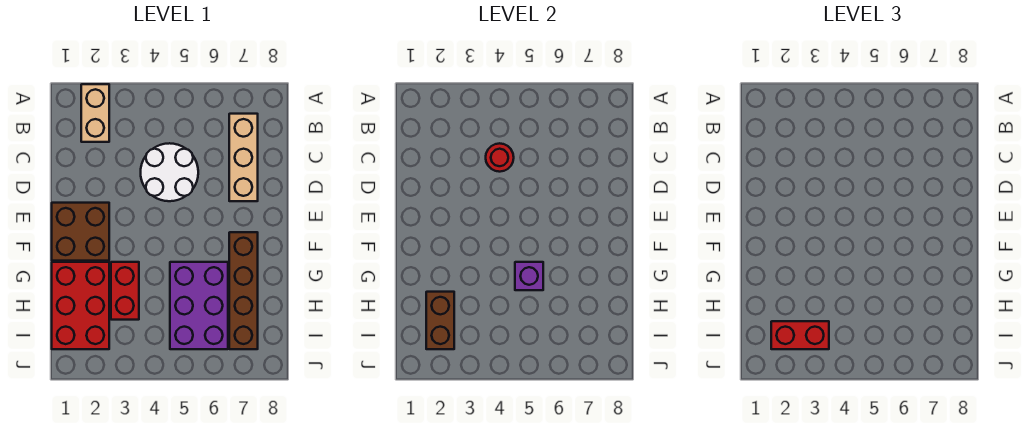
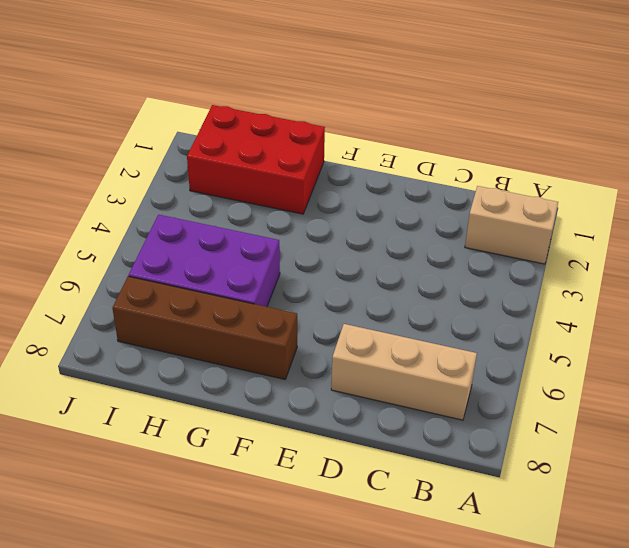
none -> white round brick C4:D5 level 1
none -> brown brick E1:F2 level 1
none -> red brick G3:H3 level 1

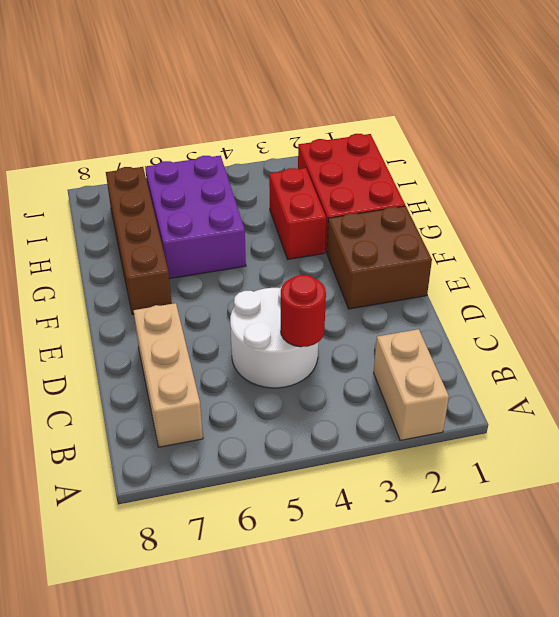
none -> purple brick G5 level 2
none -> brown brick H2:I2 level 2
none -> red brick I2:I3 level 3

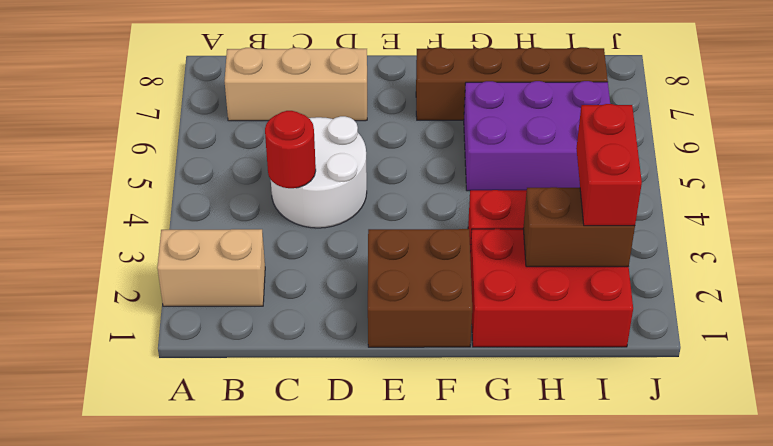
none -> purple brick G5 level 2

